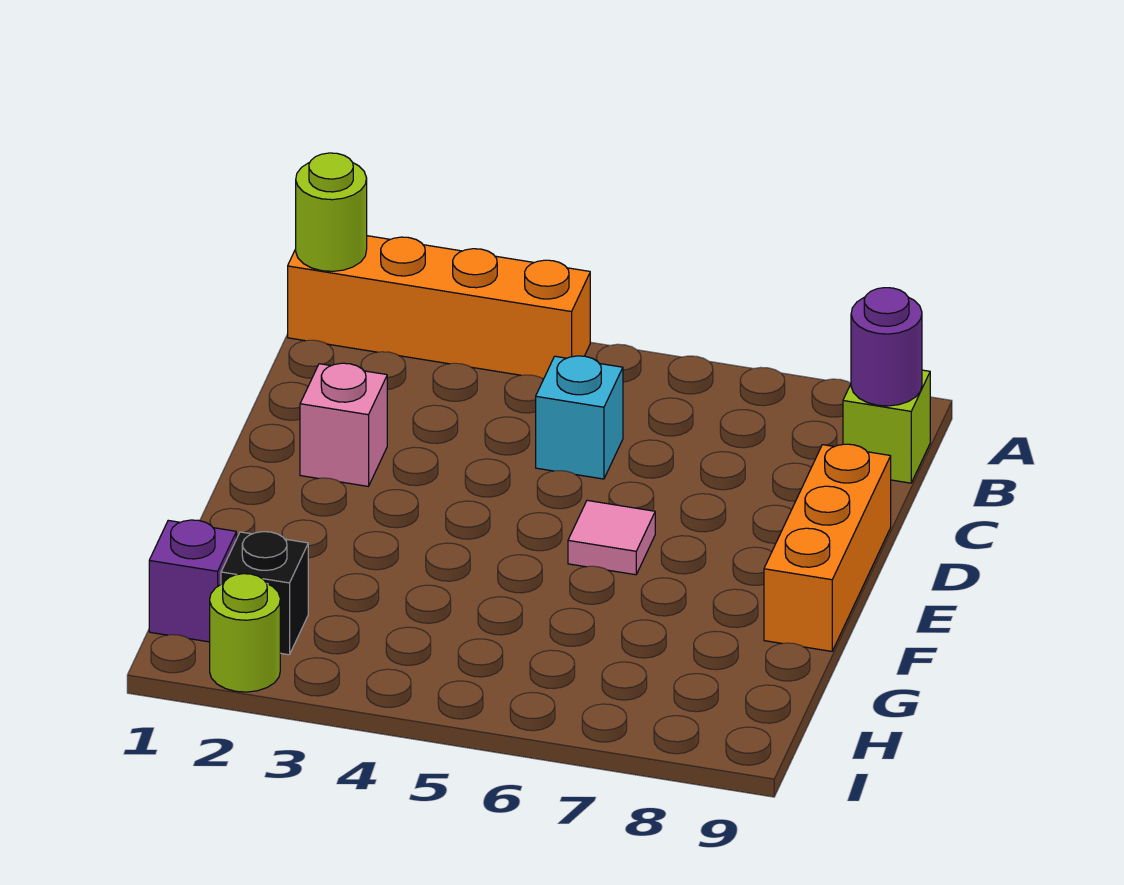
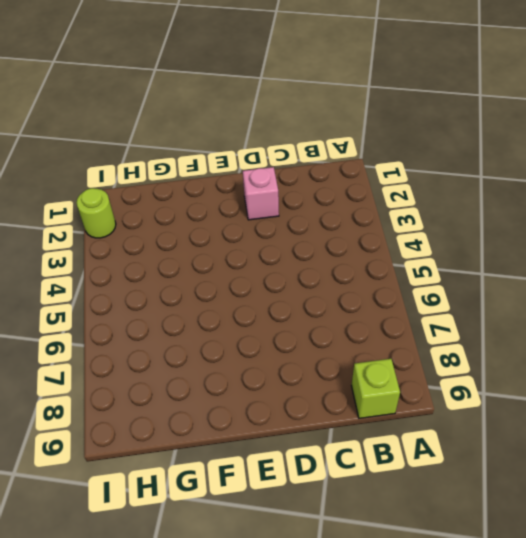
none -> orange brick A1:A4 level 1
none -> cyan brick C5 level 1

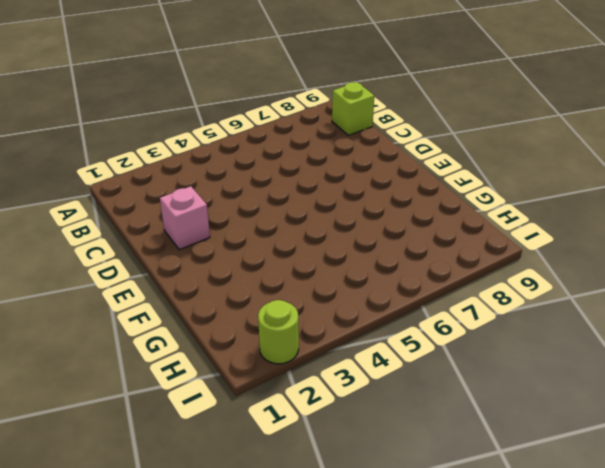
none -> orange brick A1:A4 level 1
none -> cyan brick C5 level 1

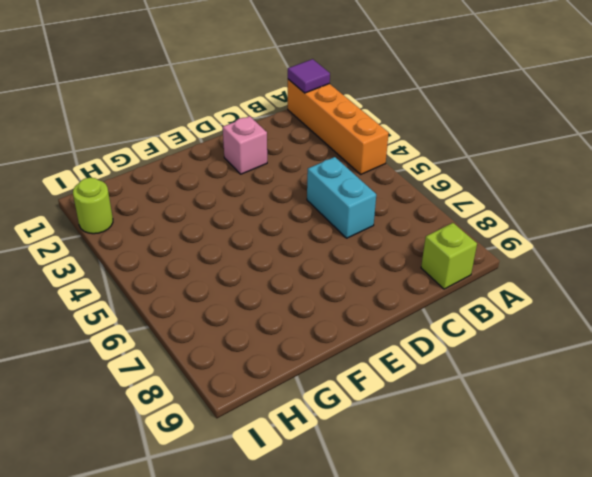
purple tile A1 level 2 -> lime round brick A1 level 2
cyan brick C5:C6 level 1 -> cyan brick C5 level 1
none -> orange brick D9:F9 level 1
none -> pink tile E6 level 1

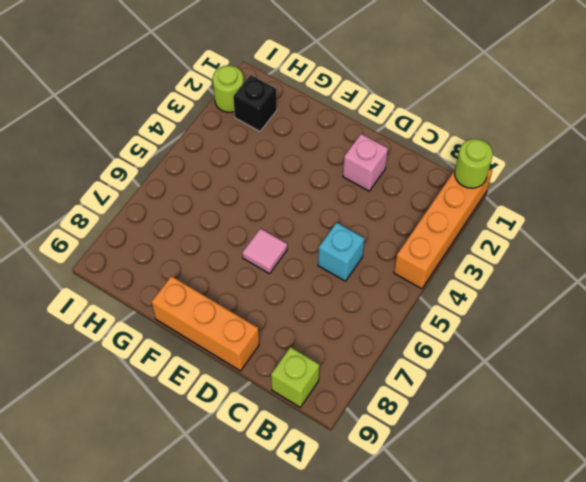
none -> purple brick H1 level 1
none -> purple round brick B9 level 2

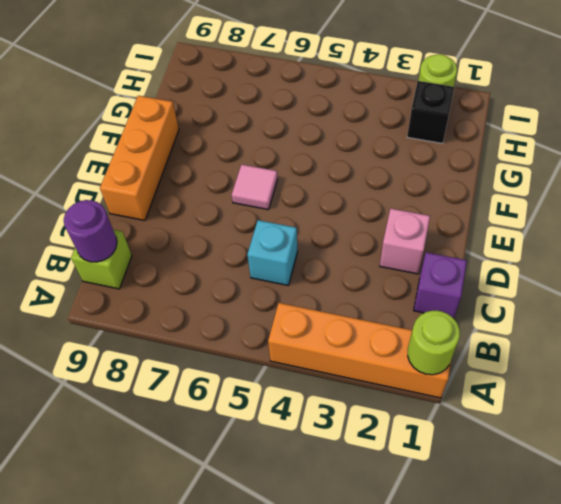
purple brick C1 level 1 -> purple brick H1 level 1

